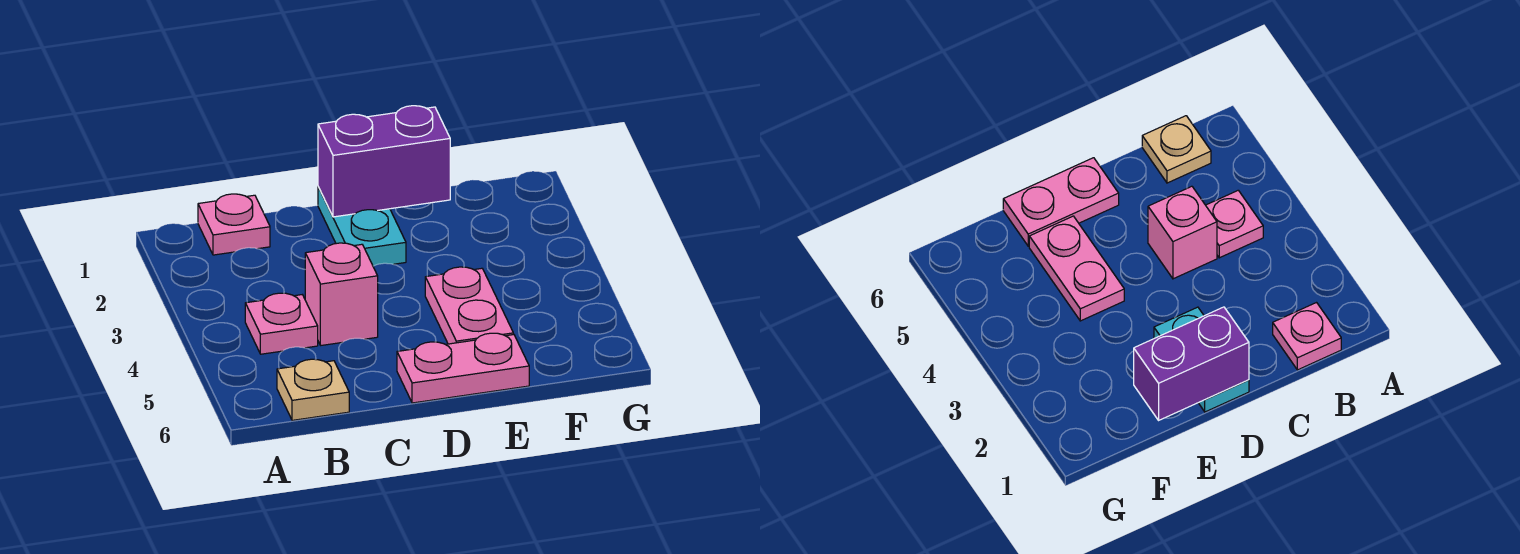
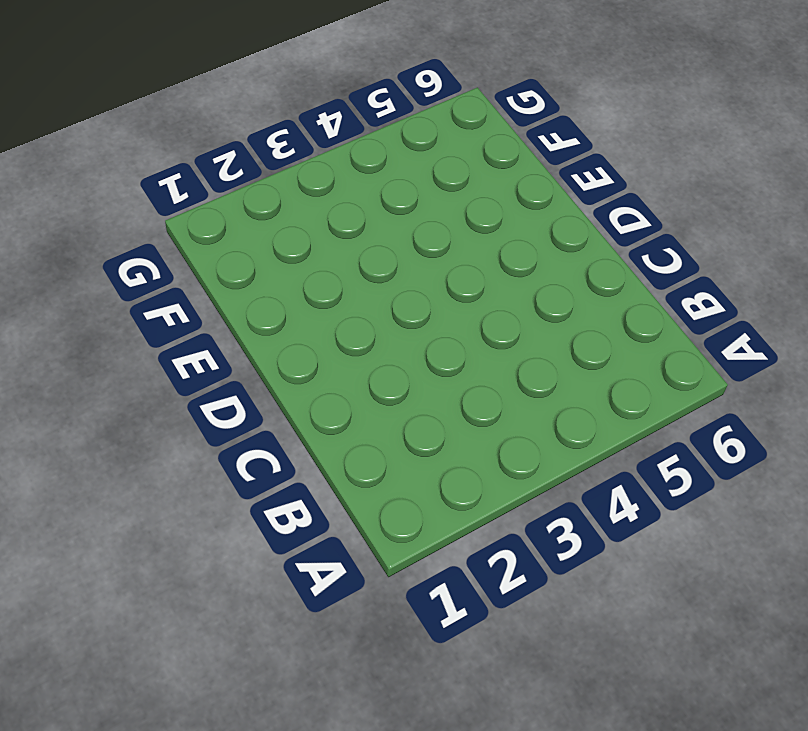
none -> pink plate B1 level 1
none -> pink plate B4 level 1

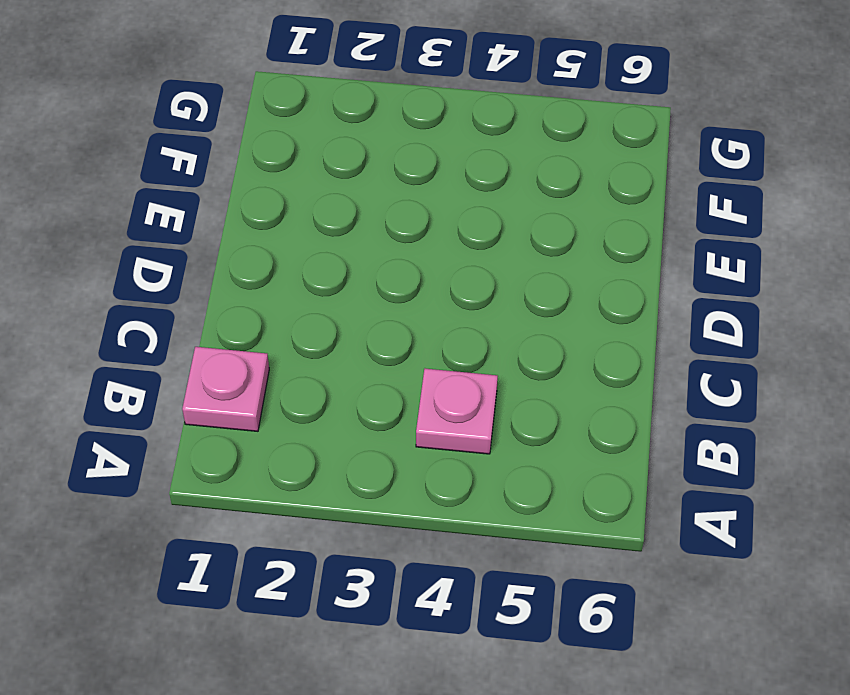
none -> tan plate B6 level 1
none -> pink brick C4 level 1

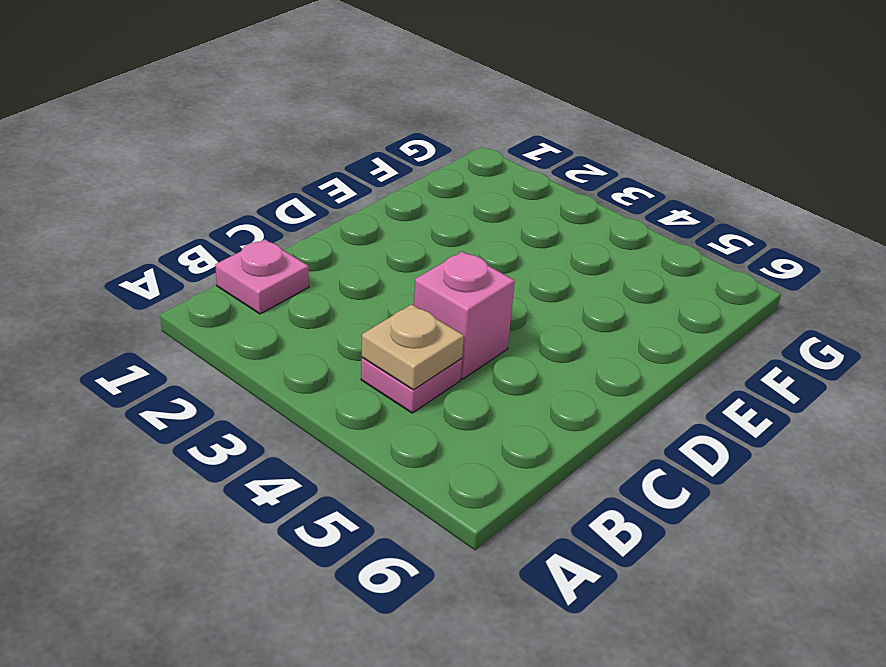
tan plate B4 level 2 -> tan plate B6 level 1
none -> cyan plate D1:D2 level 1
none -> pink plate D6:E6 level 1

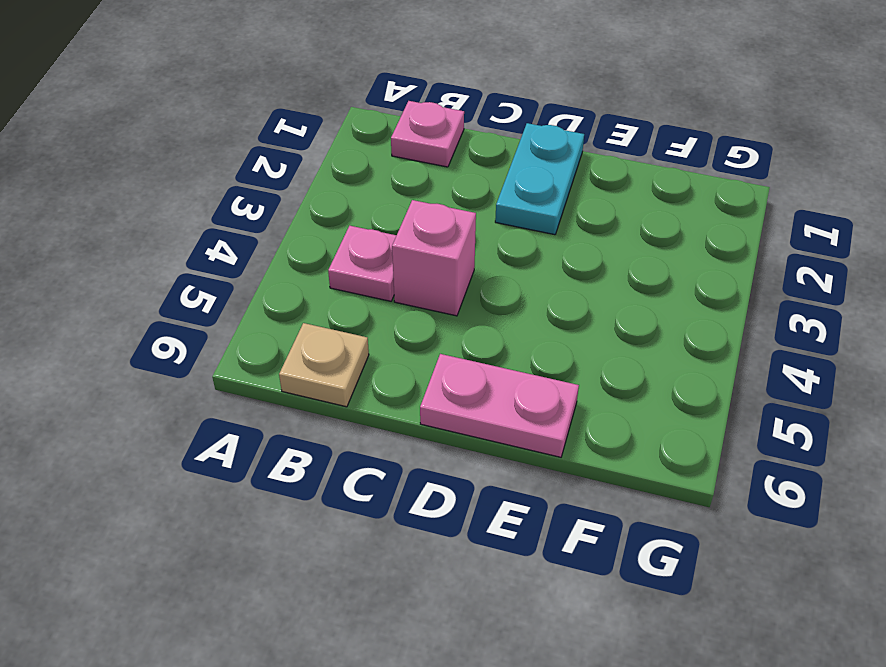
none -> pink plate E4:E5 level 1
none -> purple brick D1:E1 level 2

